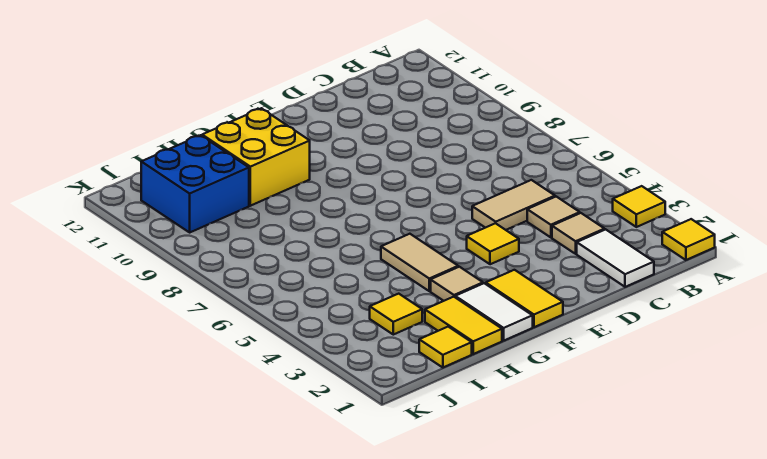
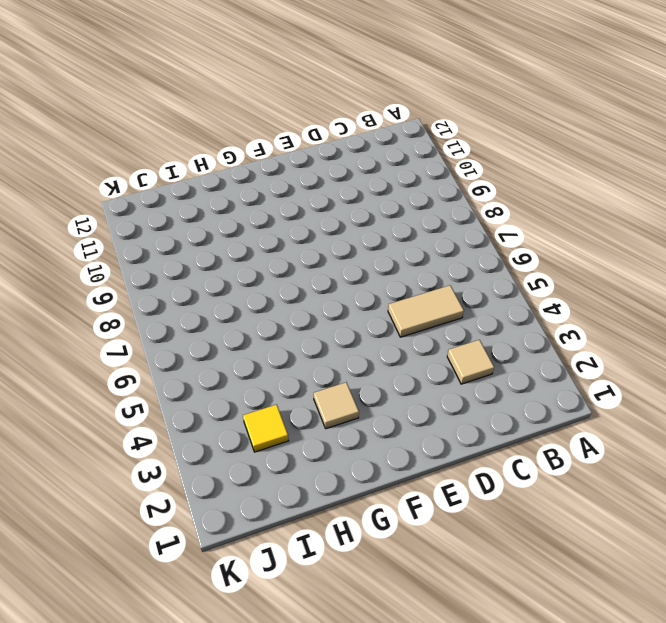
none -> yellow tile A1 level 1
none -> yellow tile A3 level 1
none -> white tile C1:C2 level 1

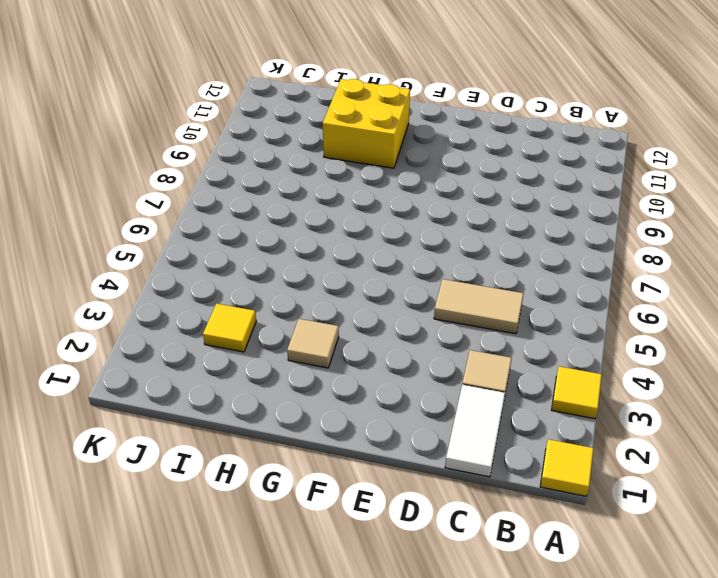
none -> tan tile C4 level 1
none -> yellow tile E4 level 1
none -> yellow tile F1:F2 level 1

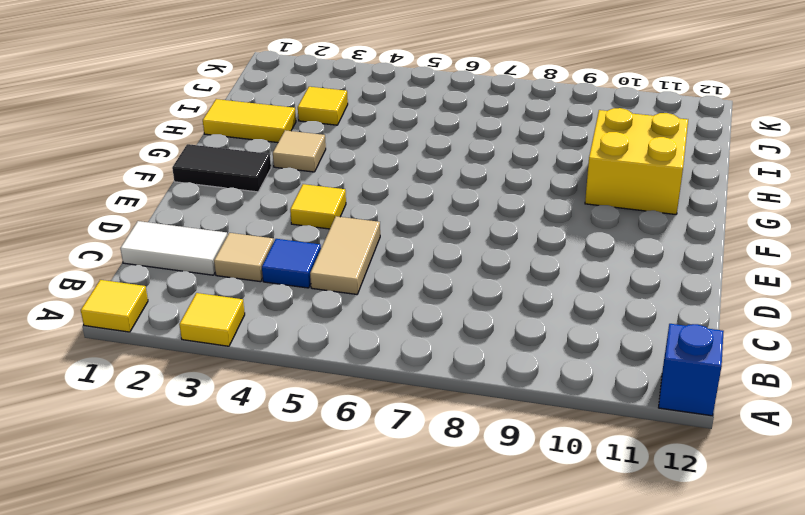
blue brick A12 level 1 -> none
blue tile C4 level 1 -> tan tile C4 level 1
black tile F1:F2 level 1 -> yellow tile F1:F2 level 1
none -> white tile G1:G2 level 1
none -> tan tile G4:G5 level 1
none -> yellow tile I1 level 1

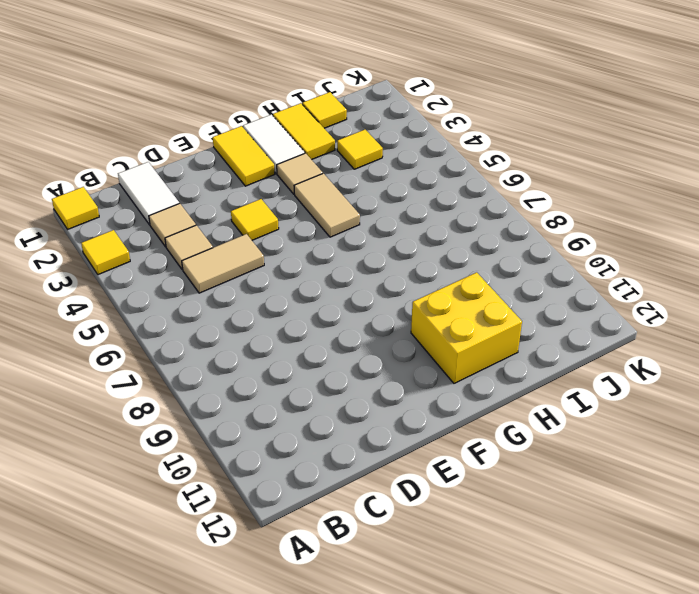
none -> blue brick I10:J11 level 1

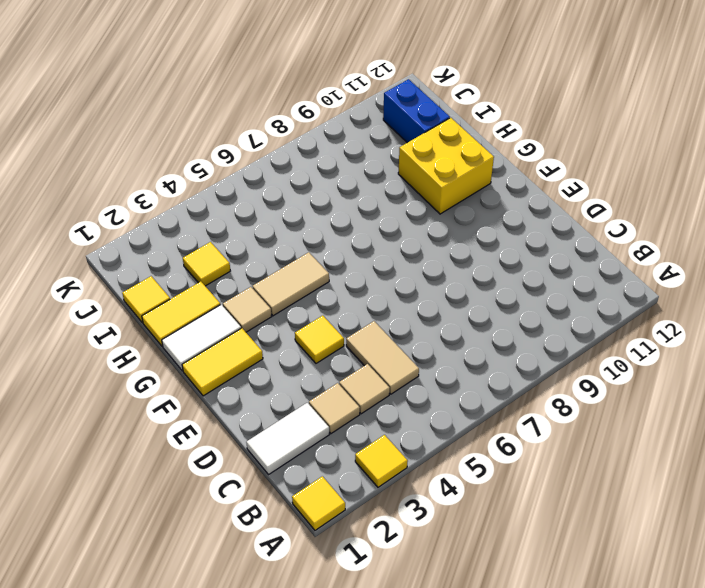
blue brick I11:J11 level 1 -> blue brick I10:J11 level 1

